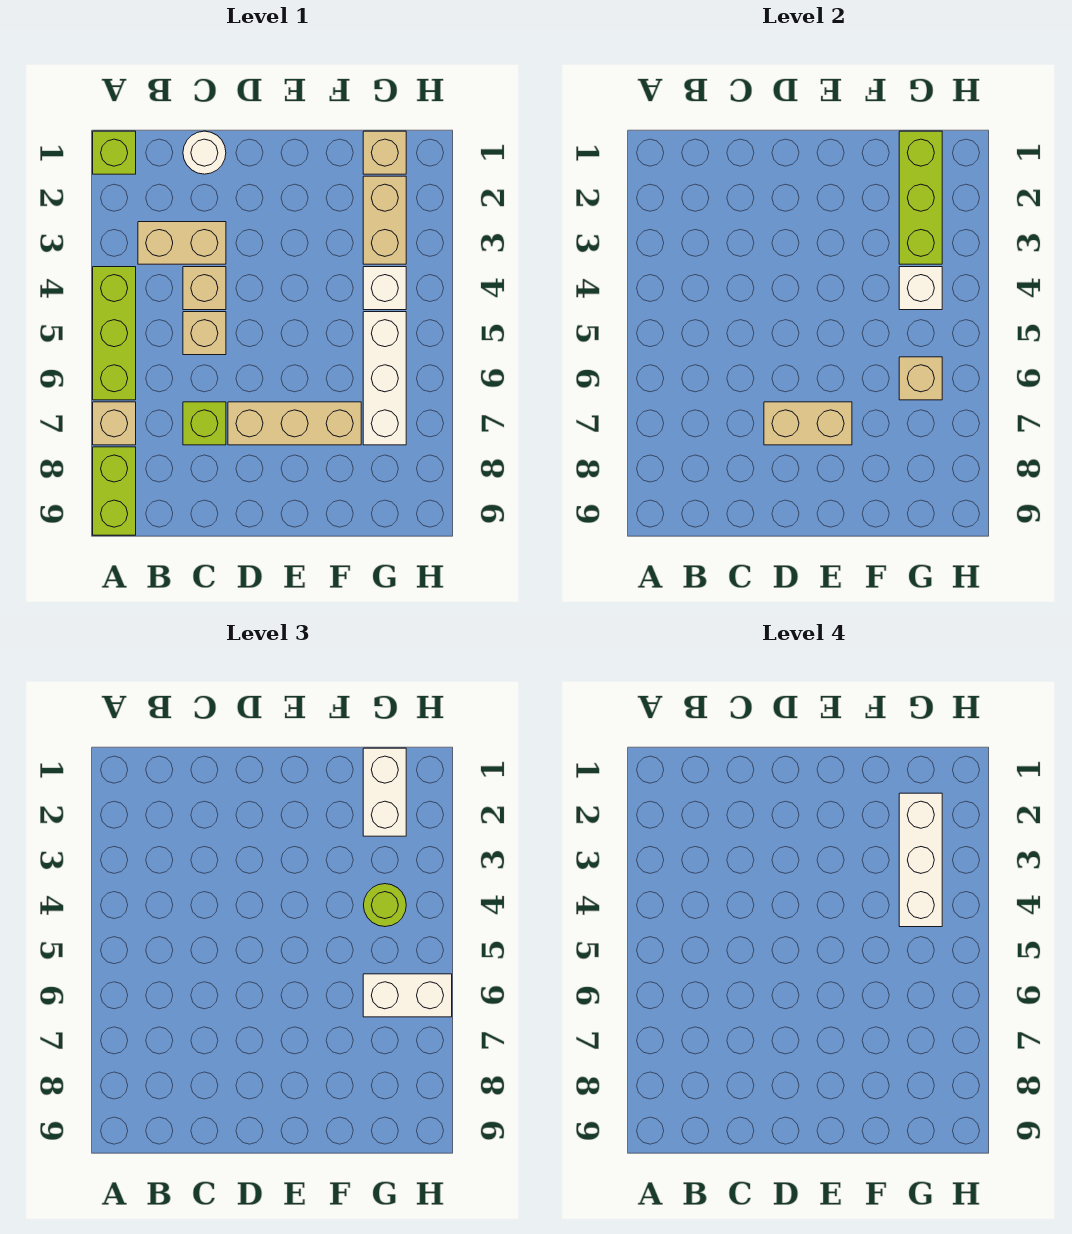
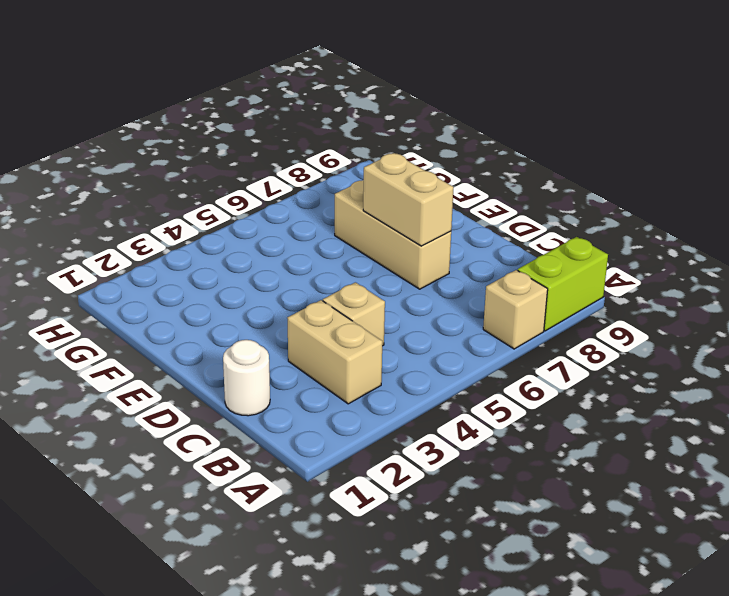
none -> lime brick A1 level 1
none -> lime brick A4:A6 level 1
none -> tan brick C5 level 1

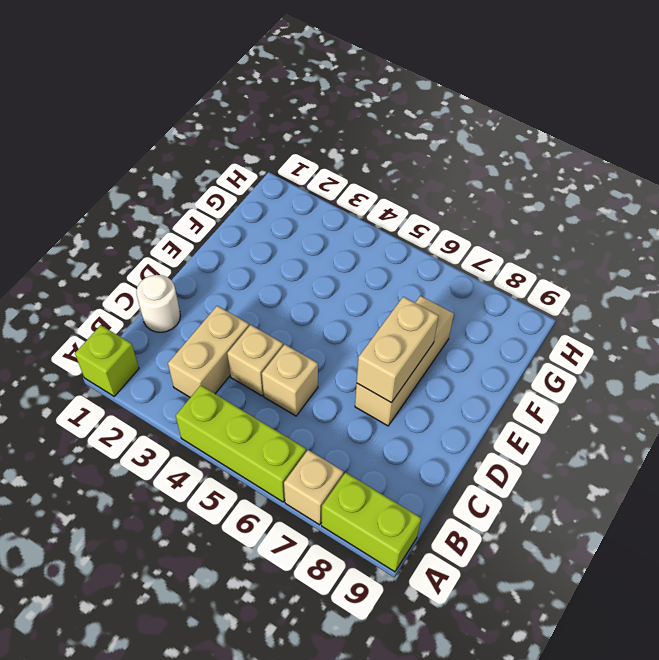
none -> lime brick C7 level 1
none -> tan brick G1 level 1
none -> tan brick G2:G3 level 1

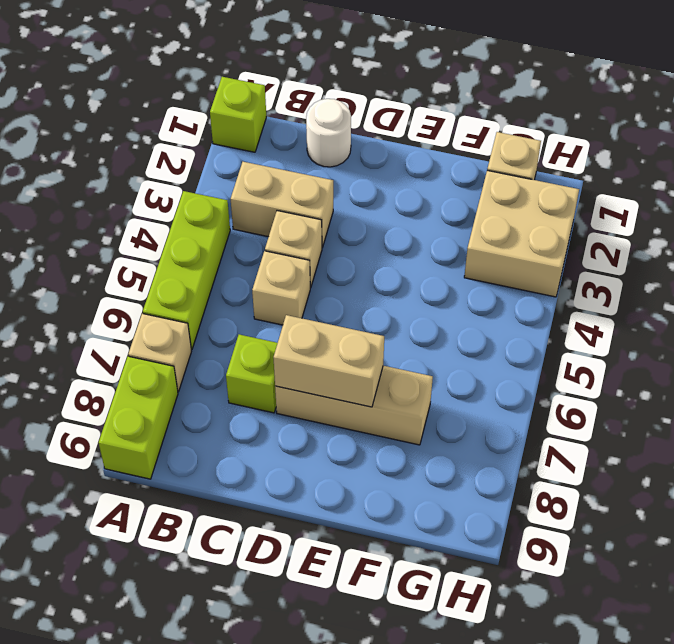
tan brick G2:H3 level 1 -> tan brick G2:G3 level 1
none -> white brick G4 level 1
none -> white brick G5:G7 level 1
none -> lime brick G1:G3 level 2

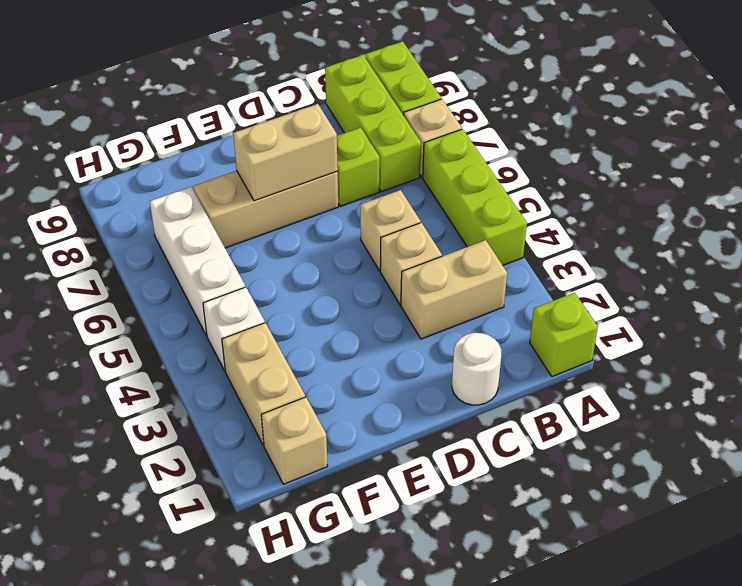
lime brick B7:B9 level 1 -> lime brick G1:G3 level 2
none -> white brick G4 level 2
none -> tan brick G6 level 2
none -> white brick G1:G2 level 3

